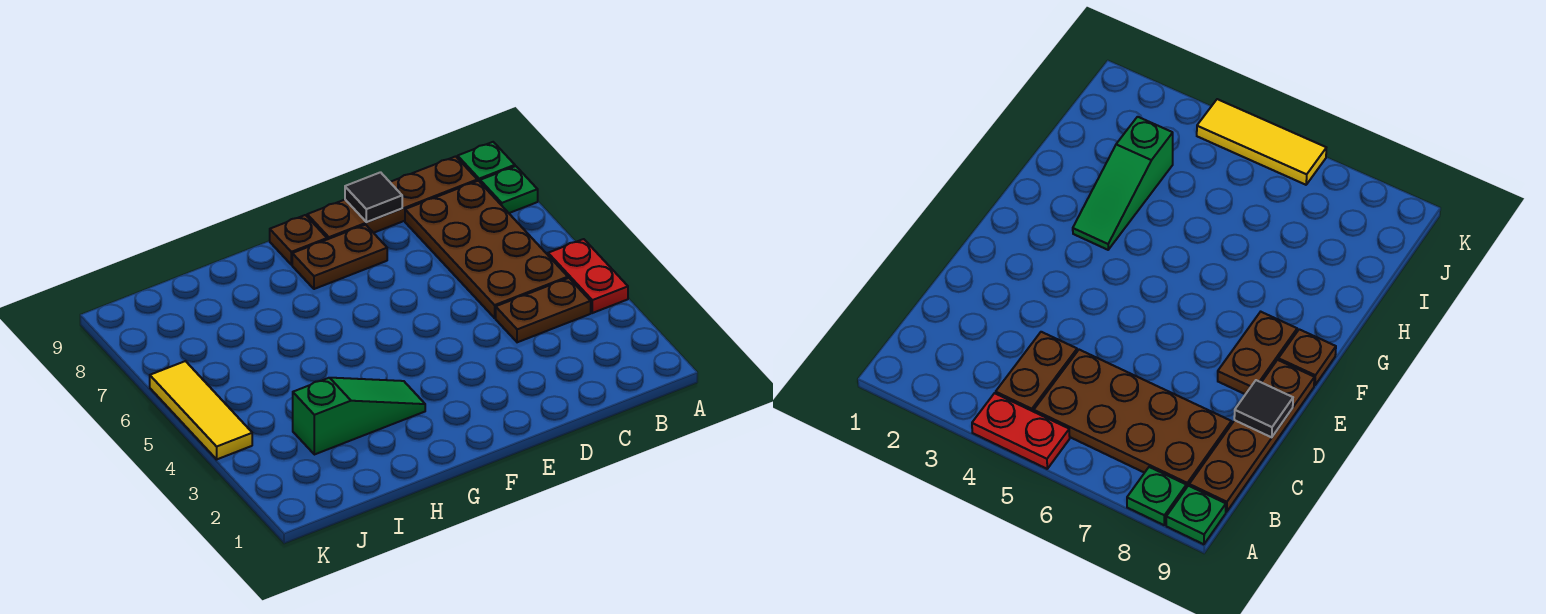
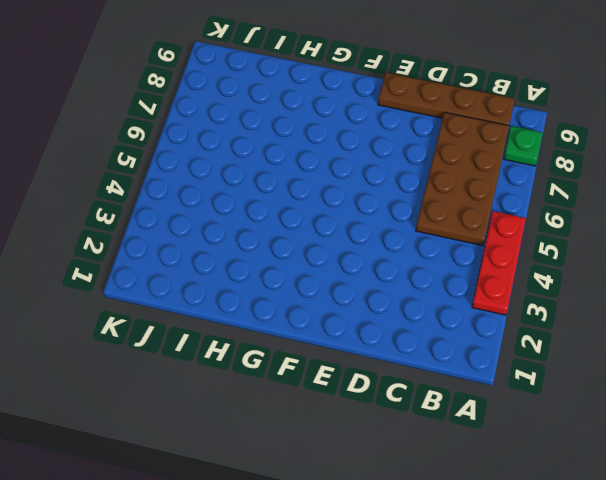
red plate A3:A5 level 1 -> red plate A4:A5 level 1
none -> green plate A9 level 1
none -> brown plate B4:C4 level 1

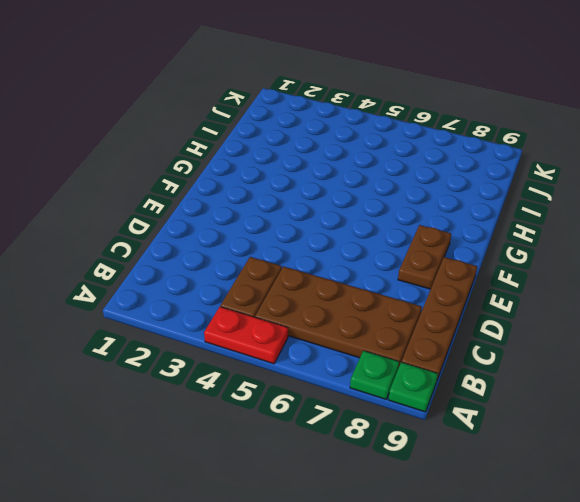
none -> brown plate F9 level 1
none -> green slope G3:I3 level 1 top I

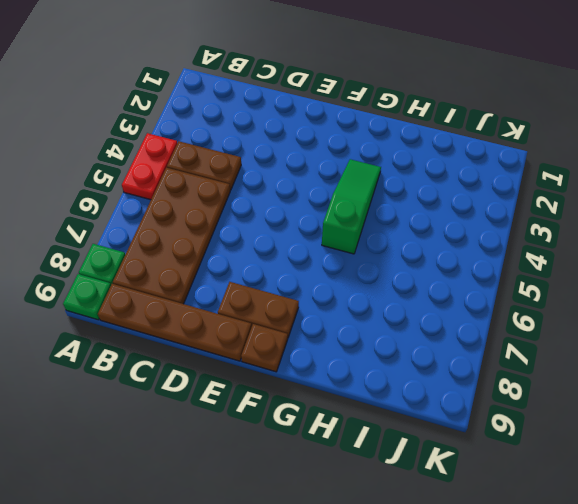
green slope G3:G5 level 1 top 5 -> green slope G3:I3 level 1 top I
none -> yellow tile K4:K6 level 1
none -> black tile D9 level 2

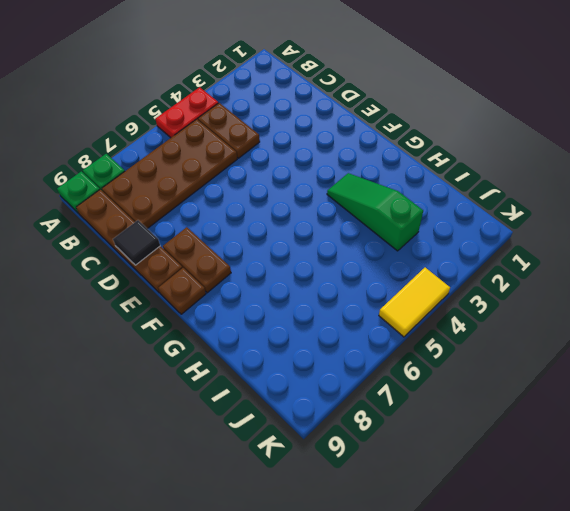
yellow tile K4:K5 level 1 -> yellow tile K4:K6 level 1

